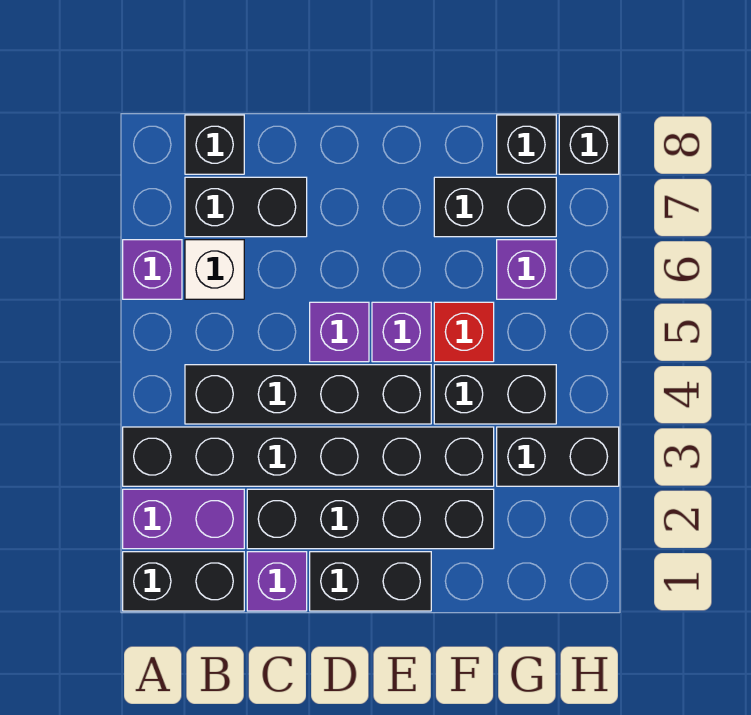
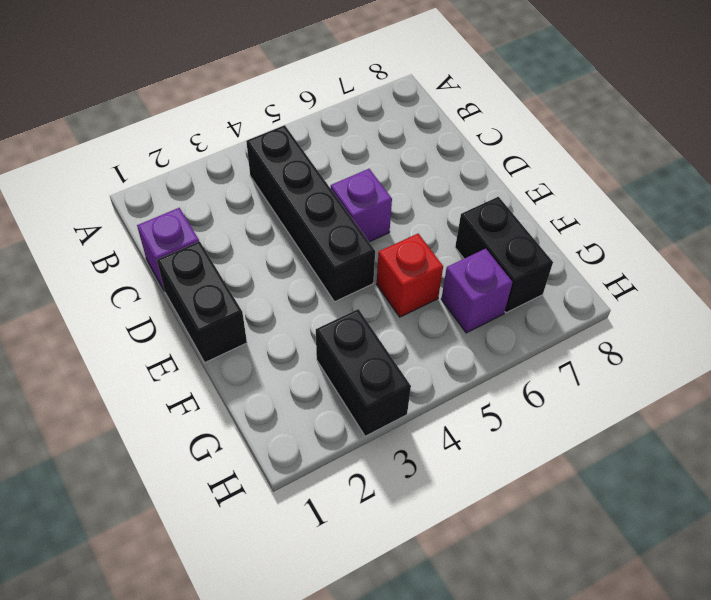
none -> black brick A1:B1 level 1
none -> purple brick A2:B2 level 1
none -> black brick A3:F3 level 1

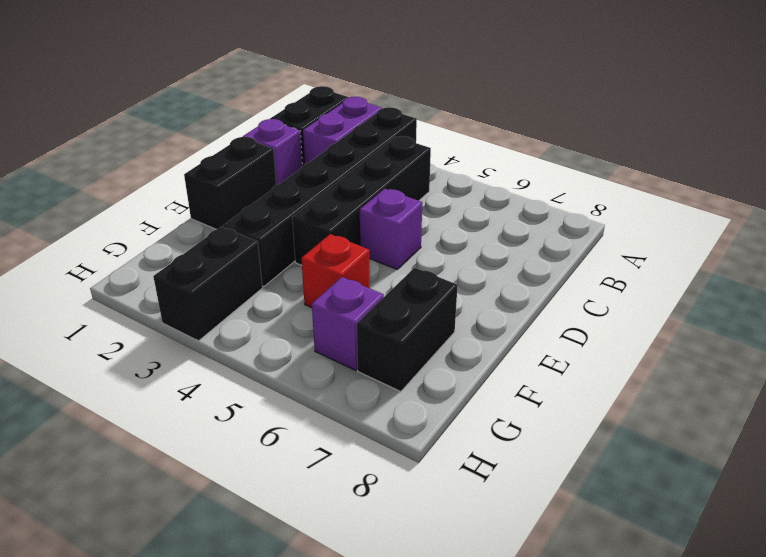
none -> purple brick A6 level 1
none -> white brick B6 level 1
none -> black brick B7:C7 level 1

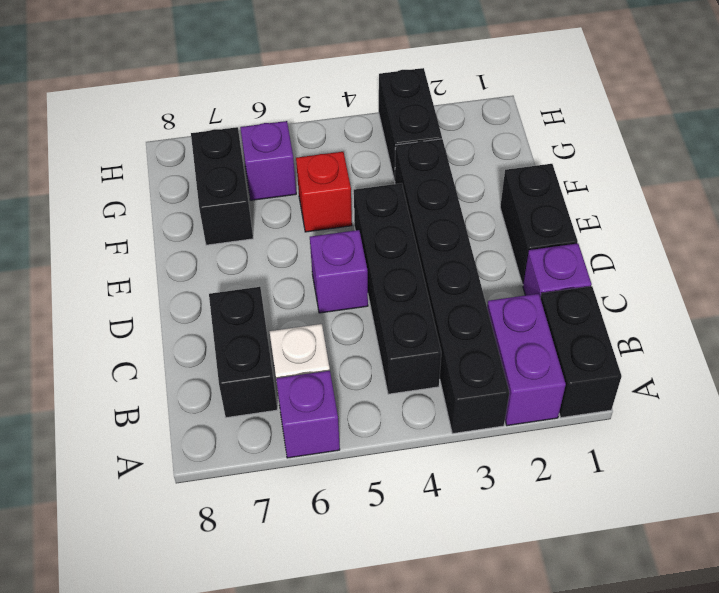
none -> black brick B8 level 1
none -> black brick C2:F2 level 1
none -> purple brick E5 level 1

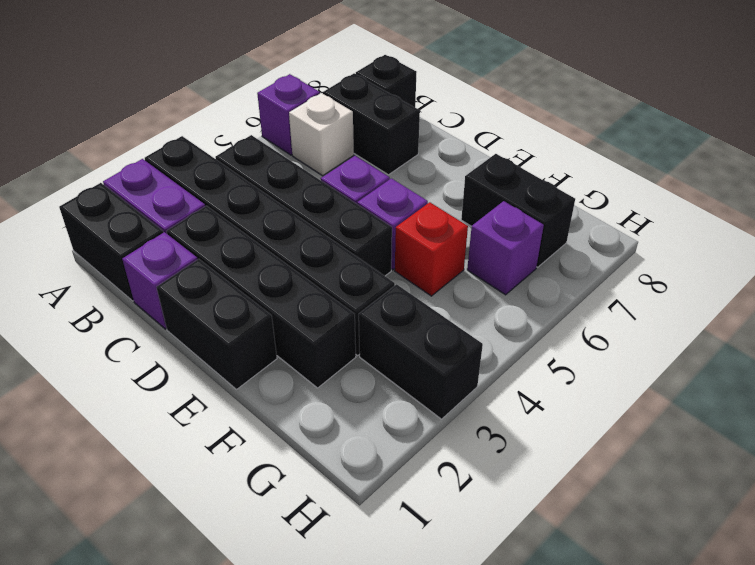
none -> black brick F4:G4 level 1
none -> black brick G8 level 1
none -> black brick H8 level 1

